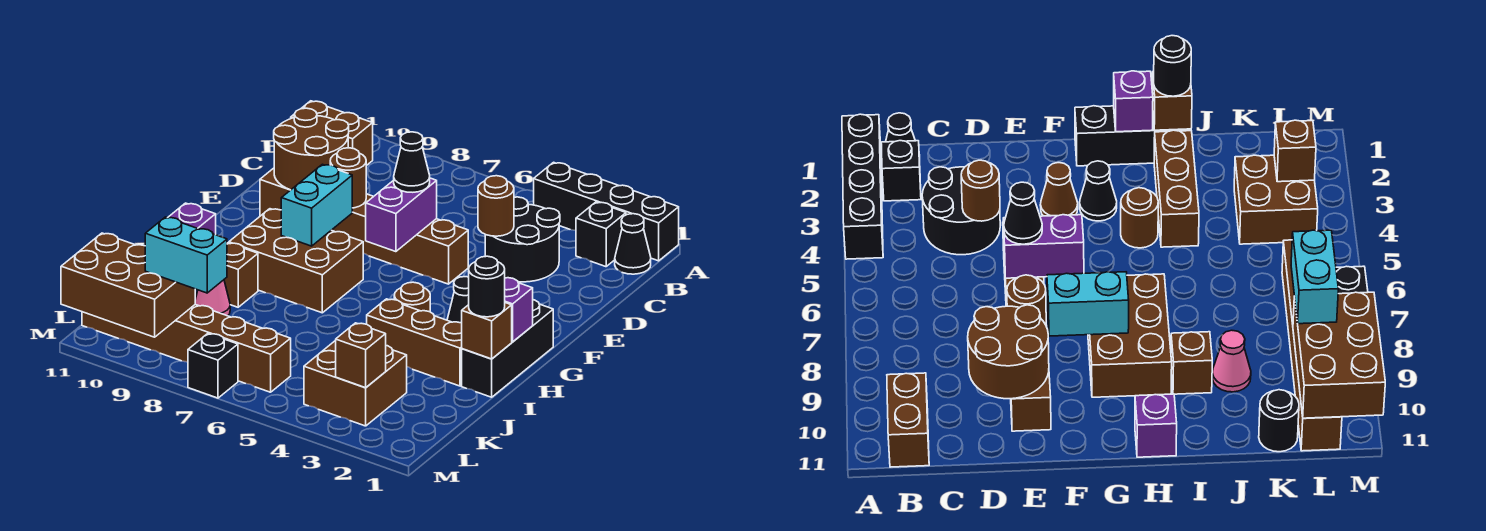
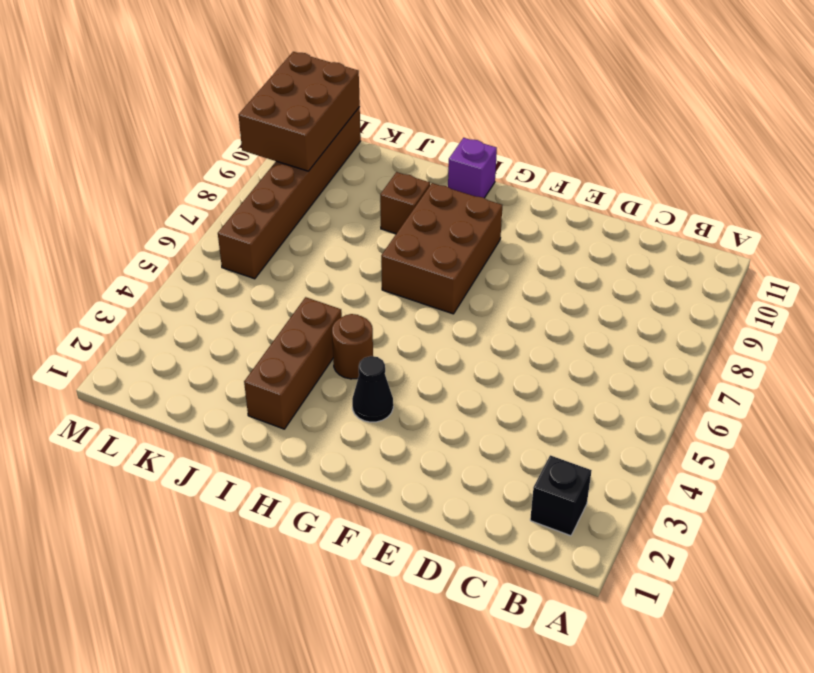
none -> black brick A1:A4 level 1
none -> black cone B1 level 1
none -> brown brick B10:B11 level 1
none -> black round brick C3:D4 level 1

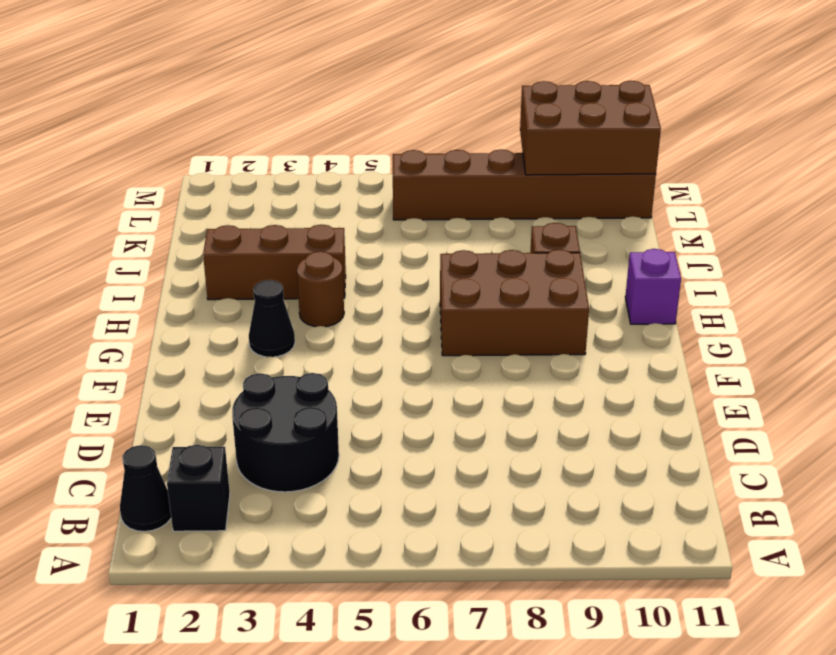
none -> black brick A1:A4 level 1
none -> brown brick B10:B11 level 1
none -> brown brick E5:E10 level 1
none -> brown cone F3 level 1

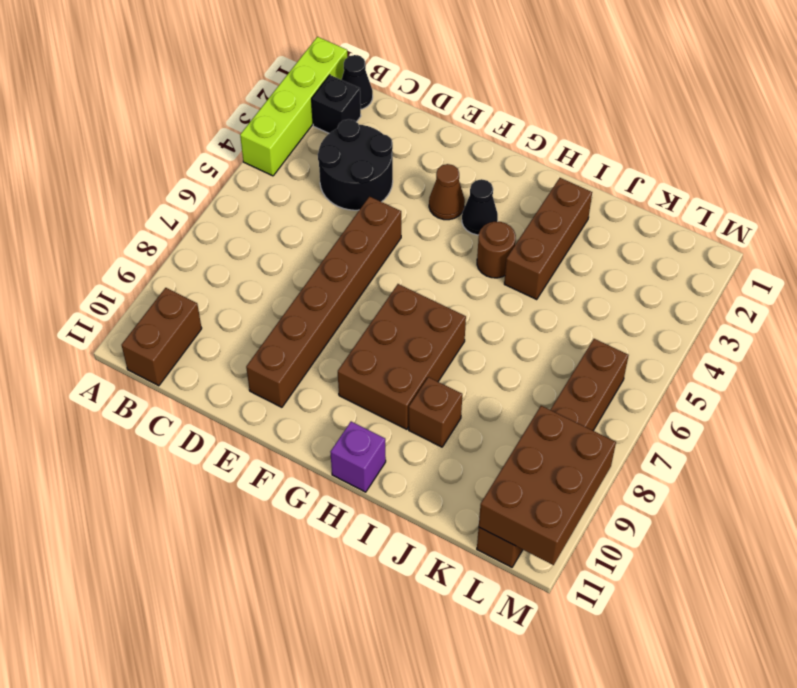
lime brick A1:A4 level 1 -> black brick A1:A4 level 1
none -> black brick G1:I1 level 1
none -> pink cone J9 level 1
none -> brown brick K3:L4 level 1
none -> black round brick K11 level 1

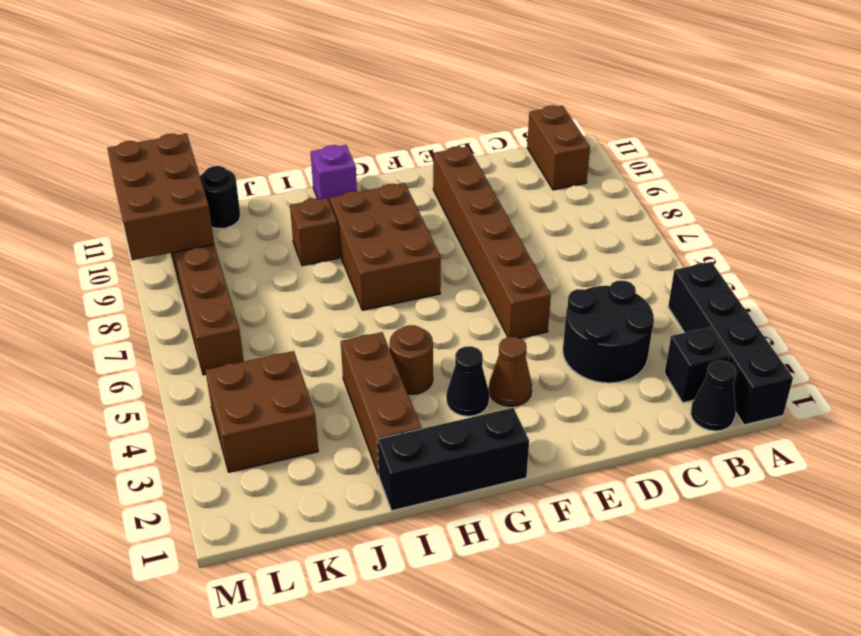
none -> pink cone J9 level 1
none -> black brick M7 level 1
none -> brown round brick D4 level 2
none -> brown round brick D9:E10 level 2

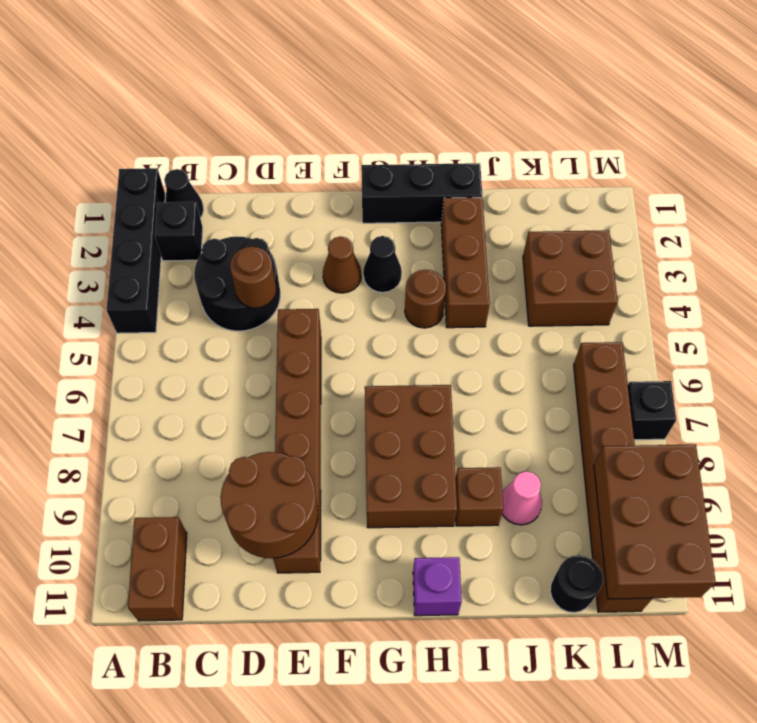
none -> purple brick E6:F6 level 2
none -> brown round brick E8 level 2
none -> cyan brick F8:G8 level 2
none -> purple brick H1 level 2

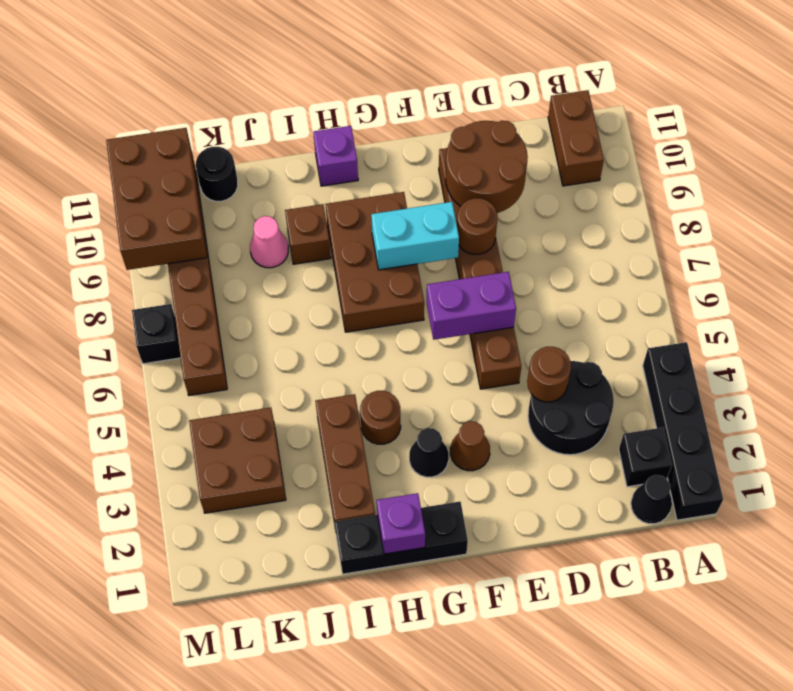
none -> brown brick I1 level 2
none -> brown brick L3 level 2
none -> black cone E6 level 3
none -> black round brick I1 level 3

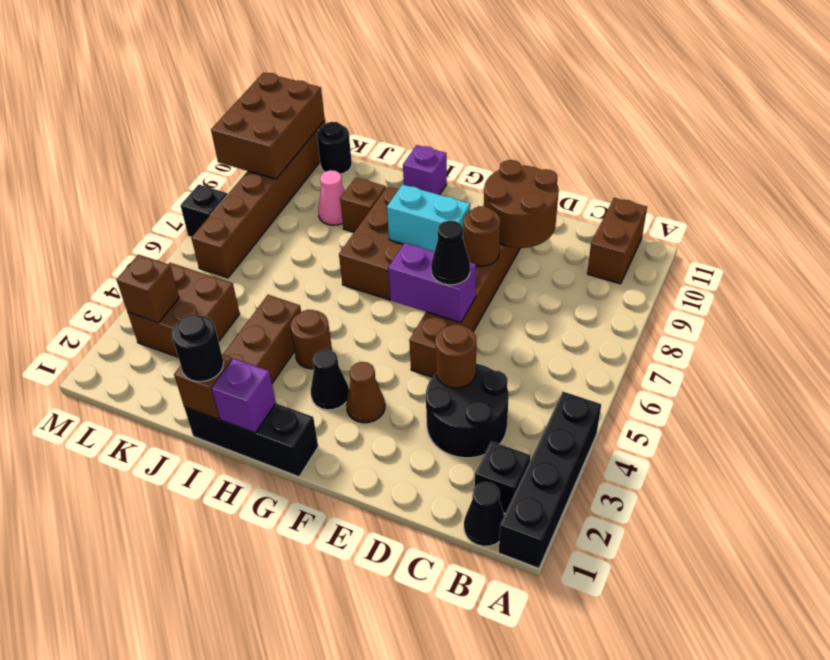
none -> cyan brick L8:L9 level 3

